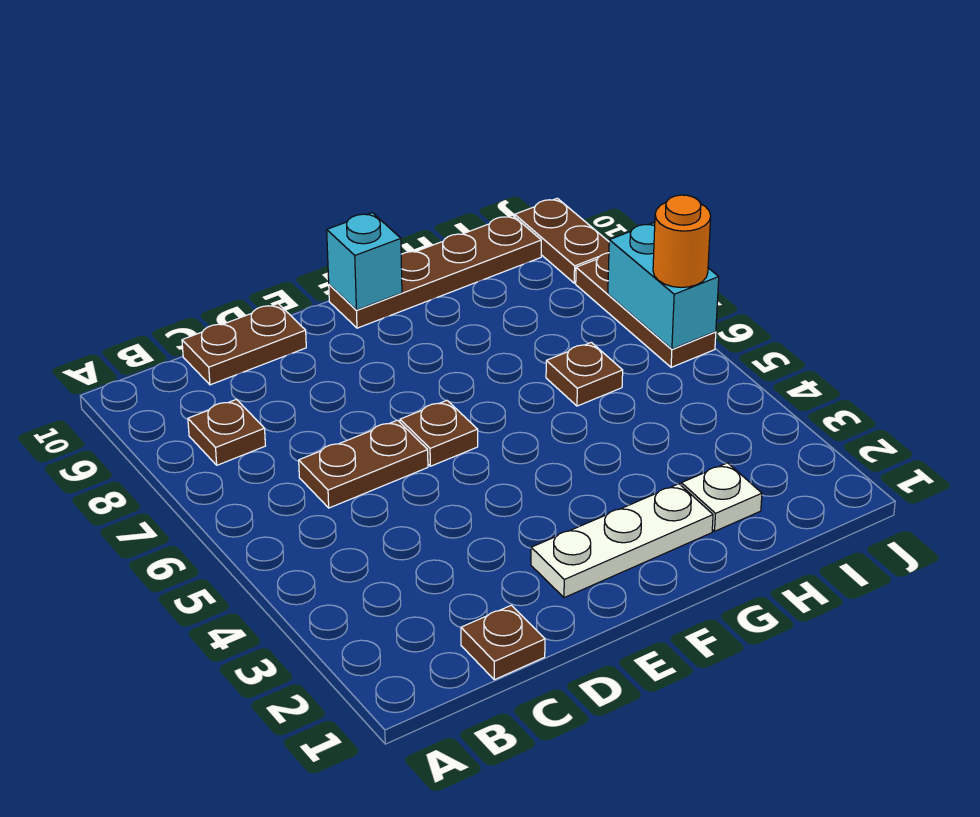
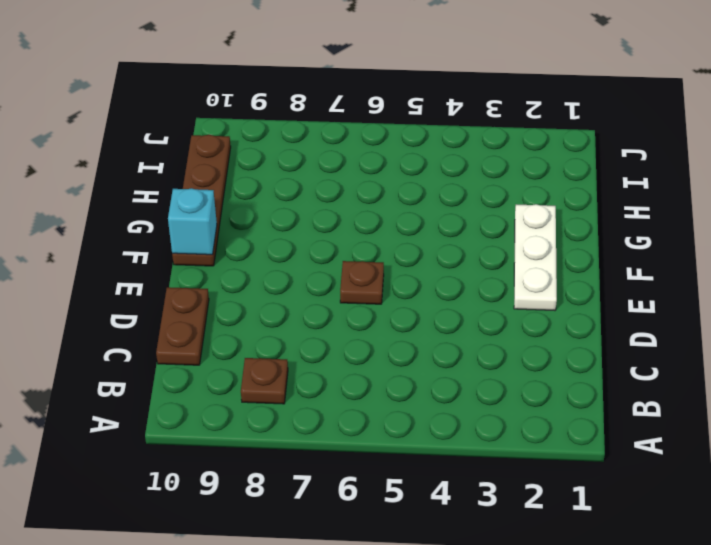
none -> brown plate C1 level 1
none -> brown plate C6:D6 level 1
none -> white plate H2 level 1

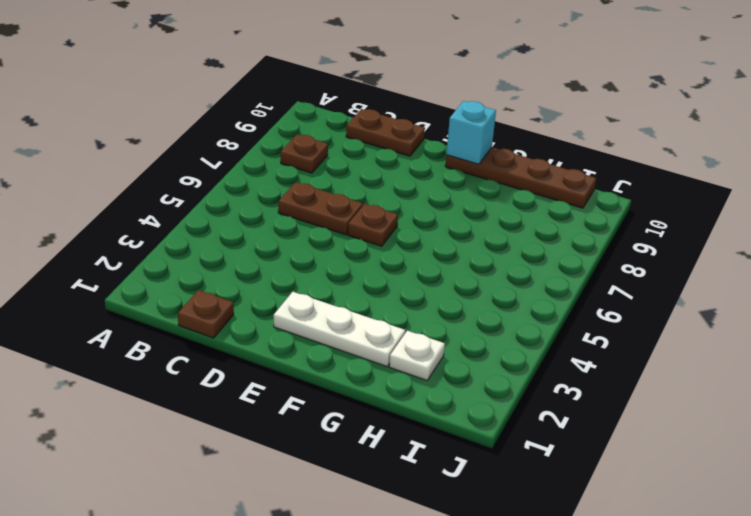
none -> brown plate H6 level 1
none -> brown plate J6:J8 level 1
none -> brown plate J9:J10 level 1

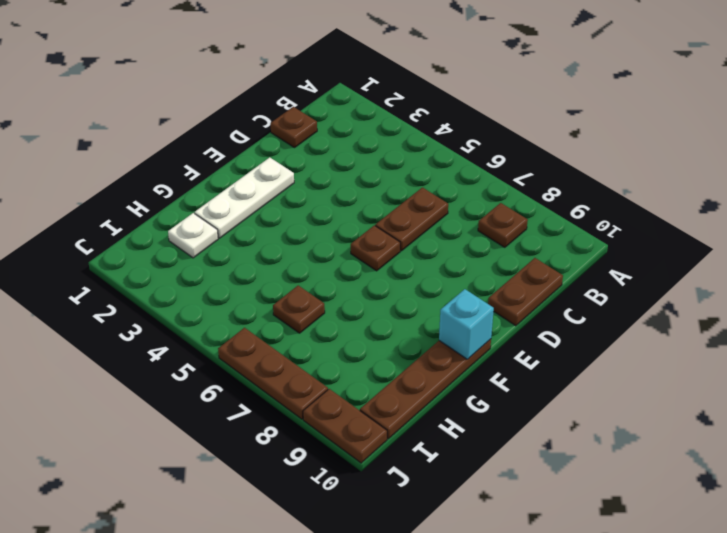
none -> cyan brick J6:J7 level 2
none -> orange round brick J6 level 3

